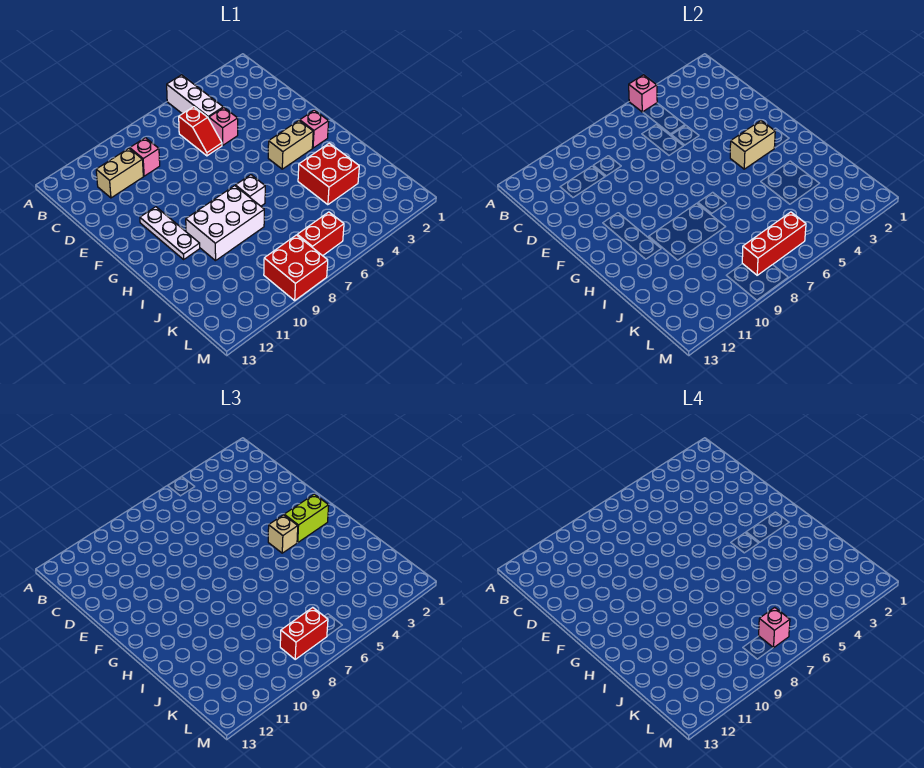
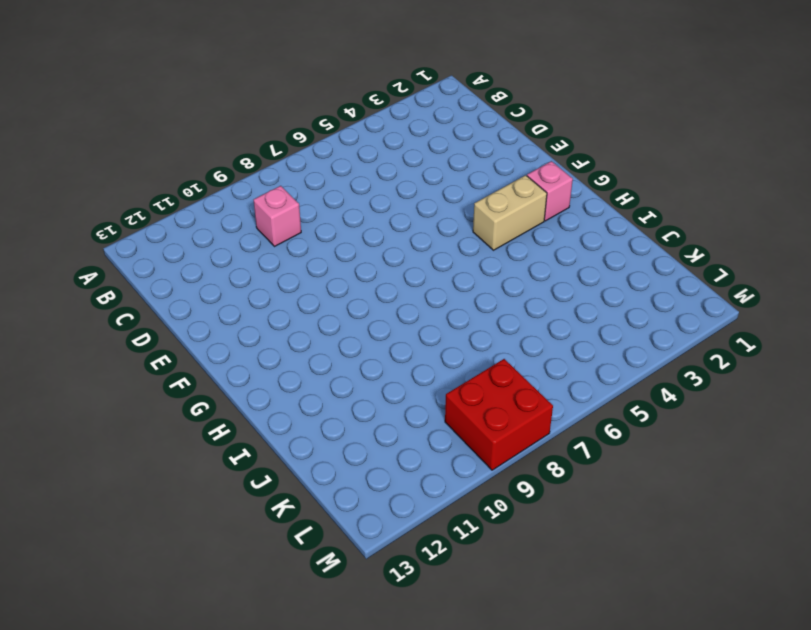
none -> white brick A5:C5 level 1
none -> red slope C6:D6 level 1 top C
none -> tan brick C10:C11 level 1

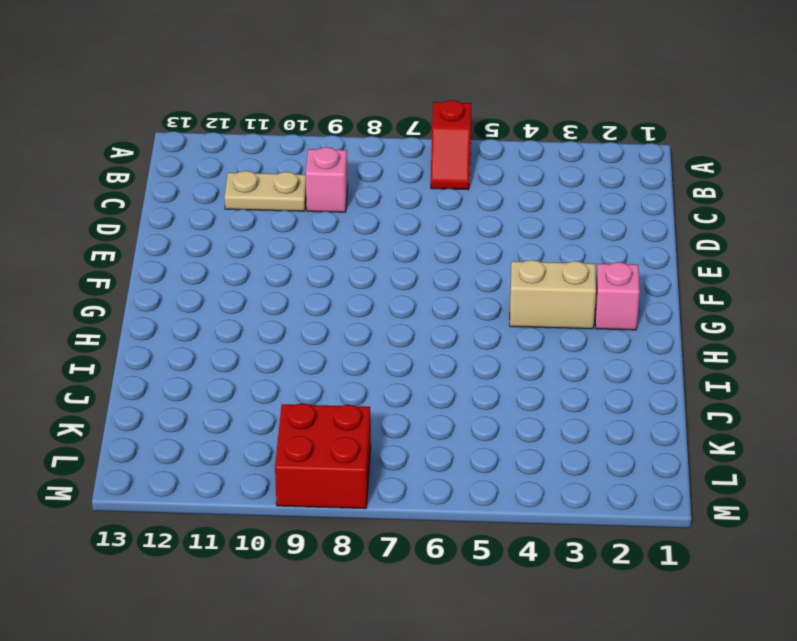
red slope A6:B6 level 1 top A -> red slope C6:D6 level 1 top C
tan plate C10:C11 level 1 -> tan brick C10:C11 level 1
none -> white brick A5:C5 level 1
none -> pink brick D5 level 1
none -> white plate F11:H11 level 1

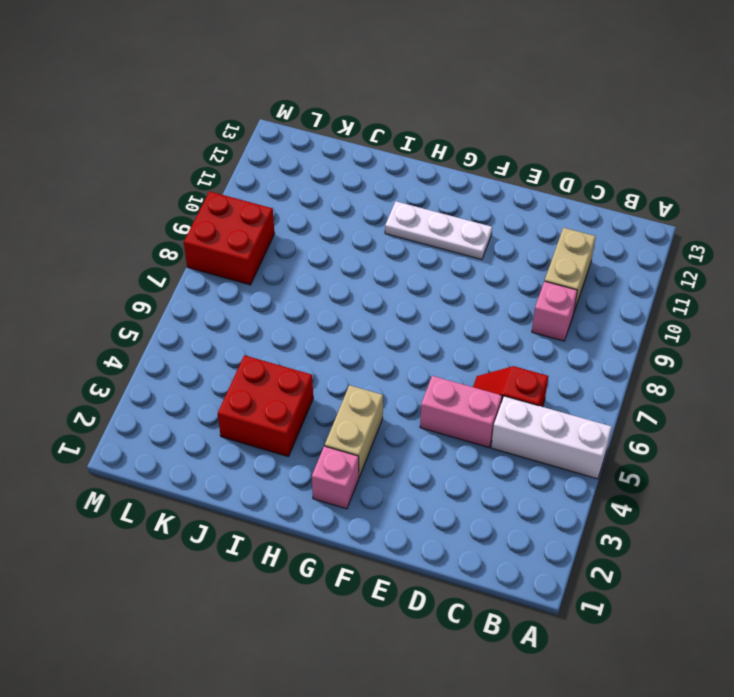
pink brick D5:E5 level 1 -> pink brick D5 level 1
none -> white brick H7 level 1
none -> white brick H8:I10 level 1
none -> red brick L6:L7 level 1

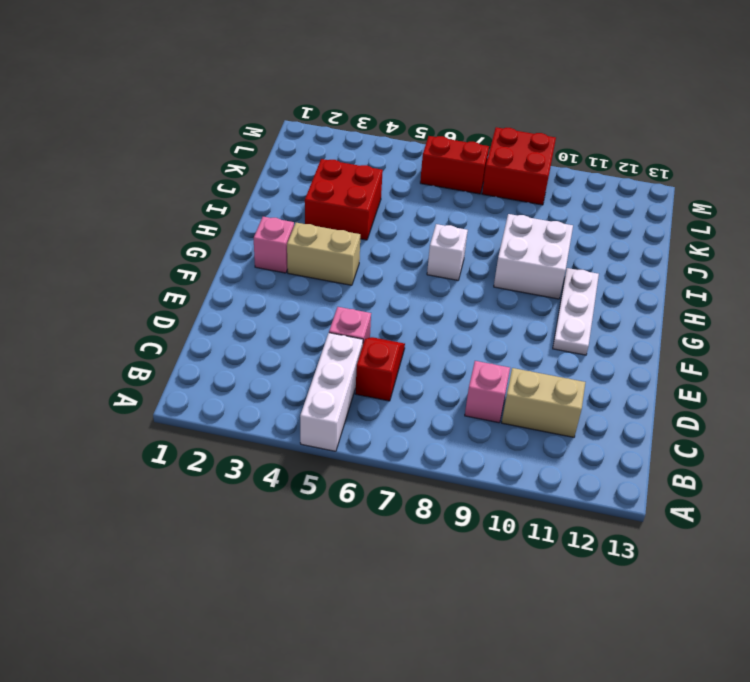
white brick H9:I10 level 1 -> white brick H8:I10 level 1
none -> pink brick A5 level 2
none -> tan brick G3:G4 level 2
none -> red brick L6:L8 level 2

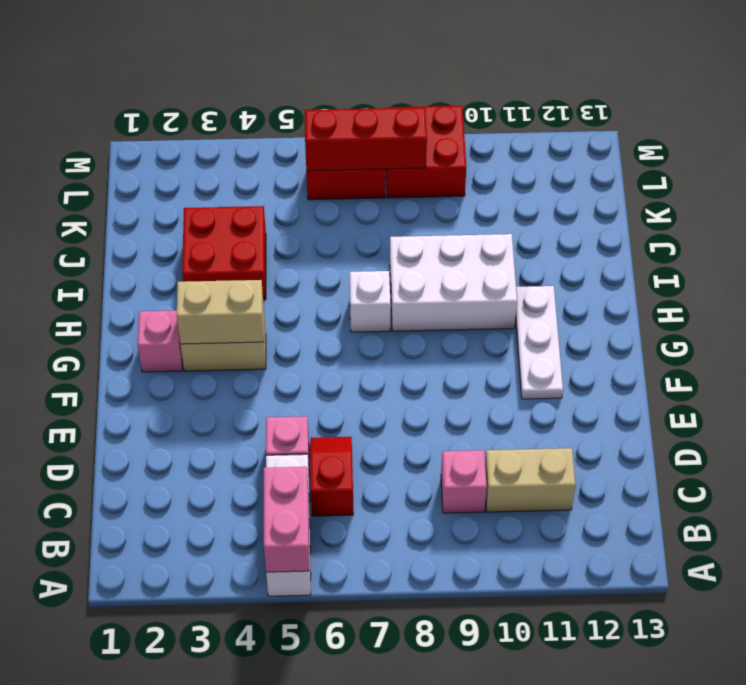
pink brick A5:B5 level 2 -> pink brick A5 level 2
none -> lime brick G2:G3 level 3
none -> tan brick G4 level 3
none -> red brick L7:L8 level 3

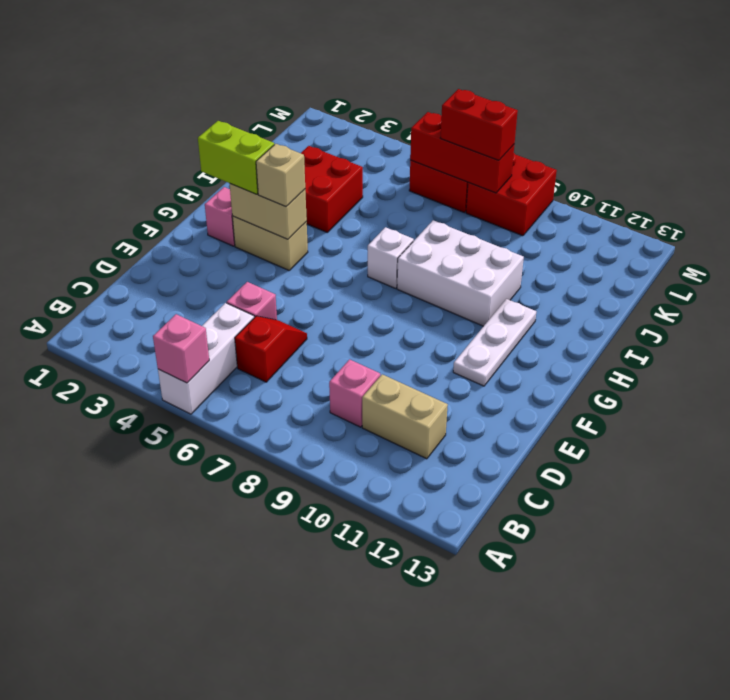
none -> pink brick L7 level 4

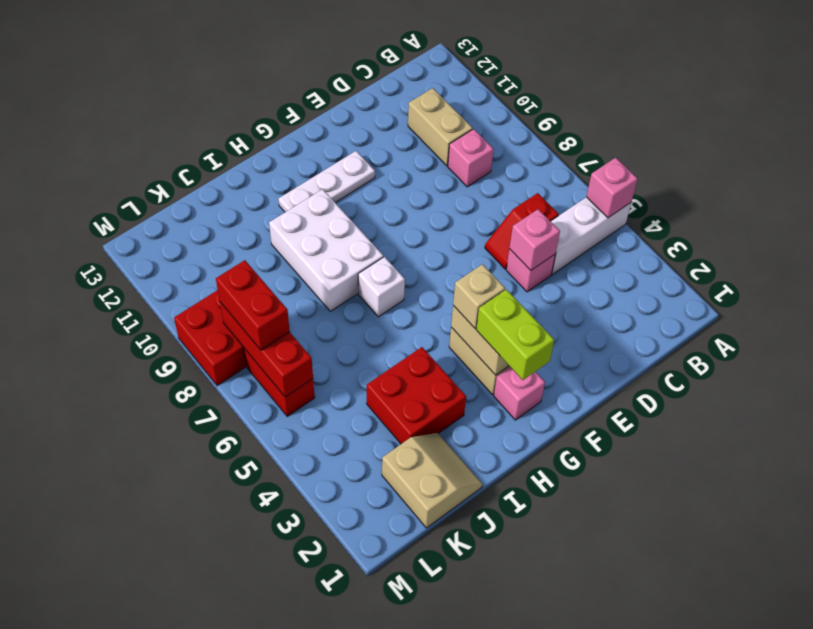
pink brick D5 level 2 -> pink brick L7 level 4
tan slope J1:K2 level 1 top K -> none

